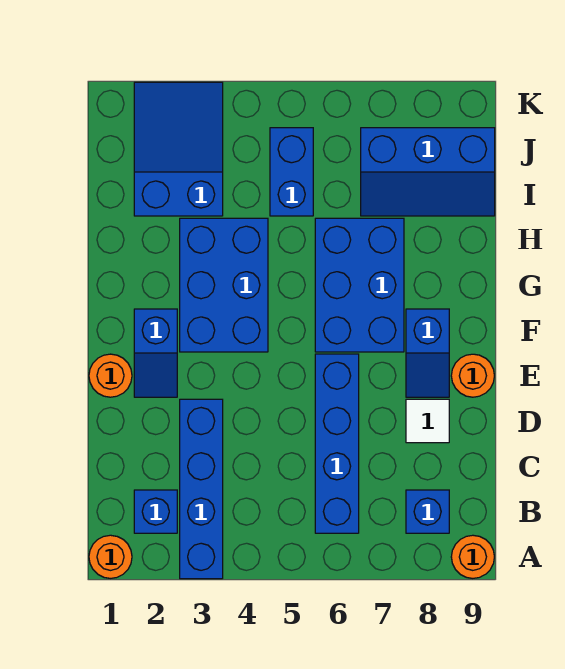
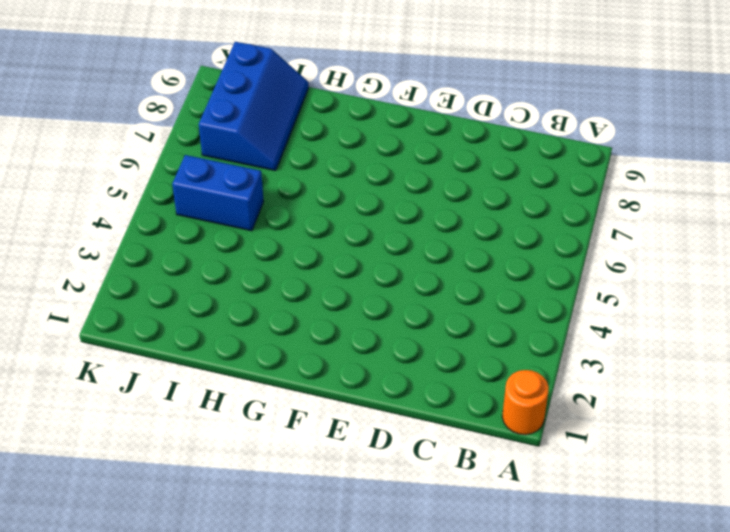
none -> blue brick A3:D3 level 1
none -> orange round brick A9 level 1
none -> blue brick B2 level 1

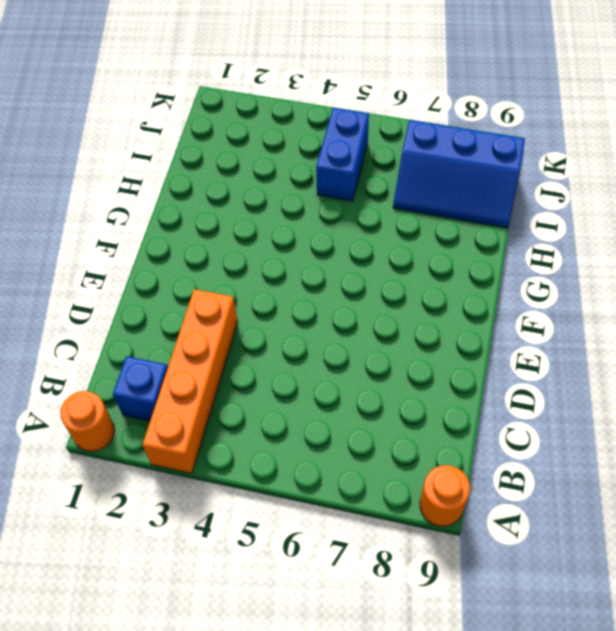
orange brick A3:D3 level 1 -> blue brick A3:D3 level 1
none -> blue brick B6:E6 level 1
none -> blue brick B8 level 1
none -> white tile D8 level 1

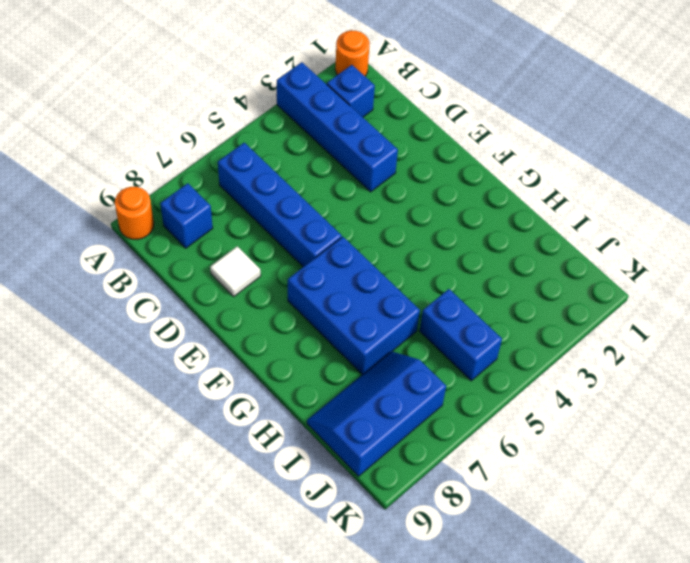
none -> orange round brick E1 level 1
none -> blue slope E2:F2 level 1 top F
none -> blue slope E8:F8 level 1 top F

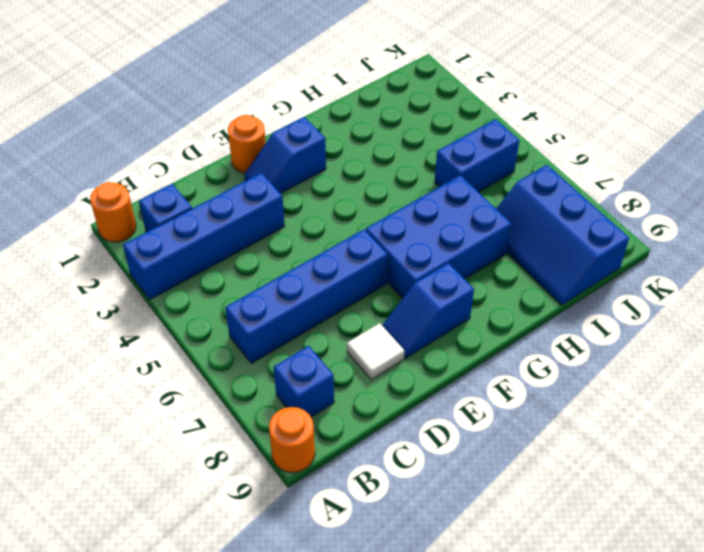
none -> orange round brick E9 level 1
none -> blue brick F3:H4 level 1
none -> blue slope I2:K3 level 1 top I

